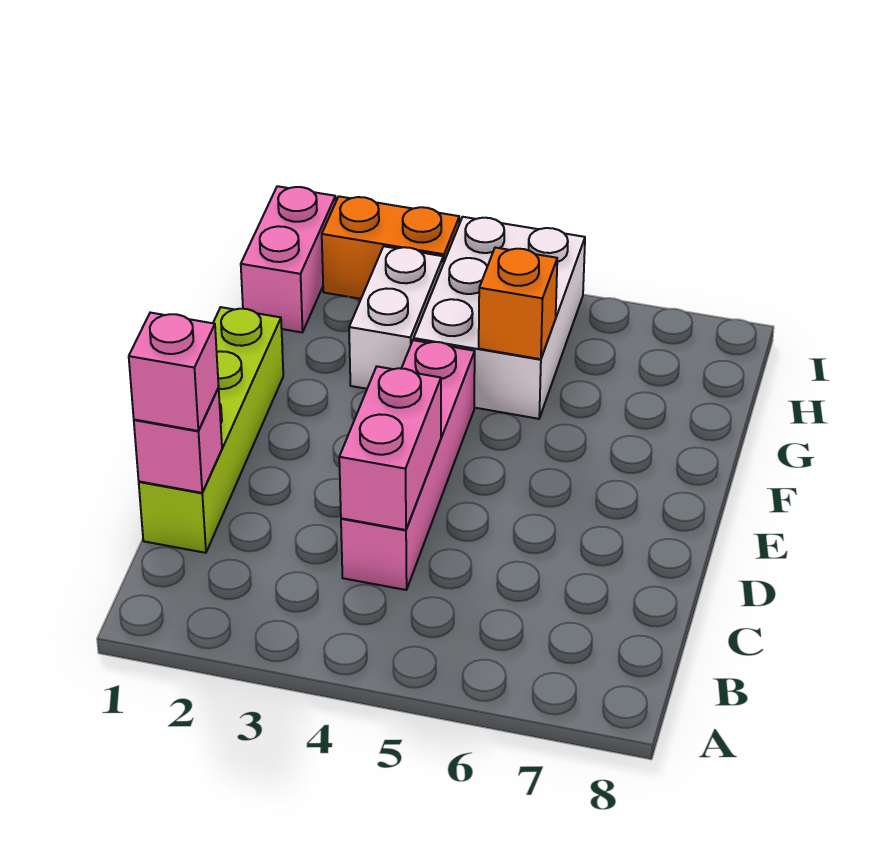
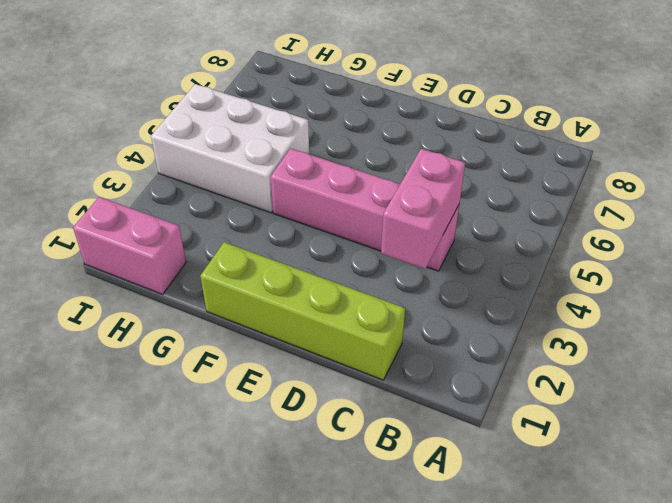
pink brick C3:C4 level 2 -> pink brick C4:D4 level 2
none -> white brick G3:H3 level 1
none -> orange brick I2:I3 level 1

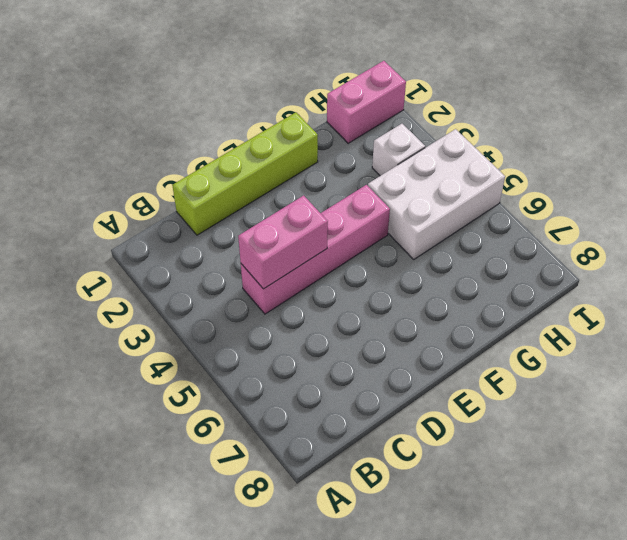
white brick H3 level 1 -> white brick G3:H3 level 1
none -> orange brick I2:I3 level 1
none -> pink brick C1 level 2

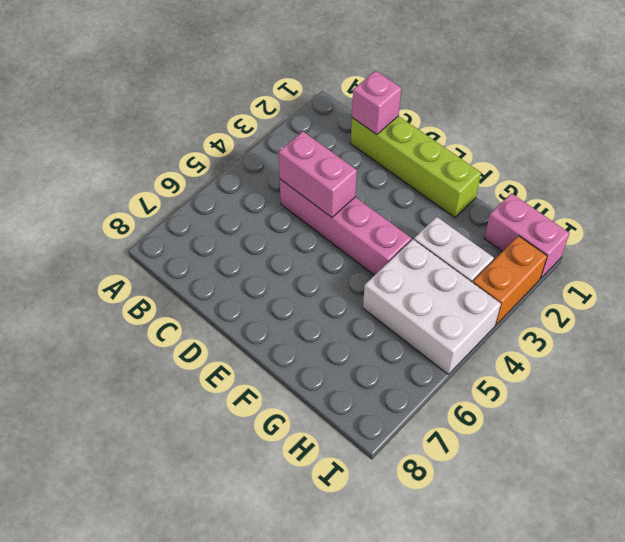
none -> orange brick G5 level 2
none -> pink brick C1 level 3

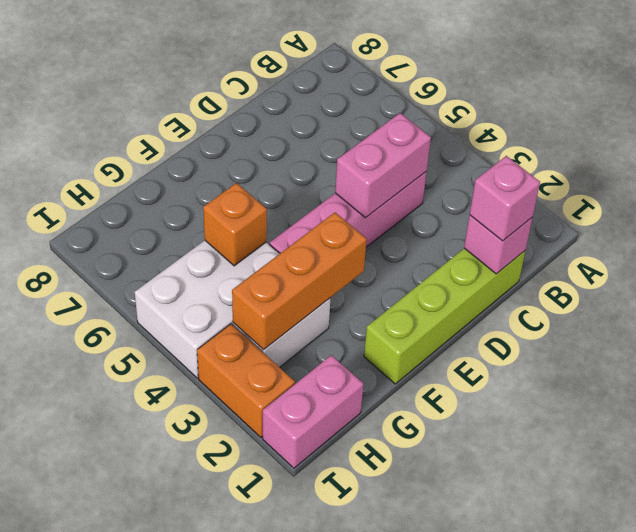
orange brick F3:H3 level 2 -> none

